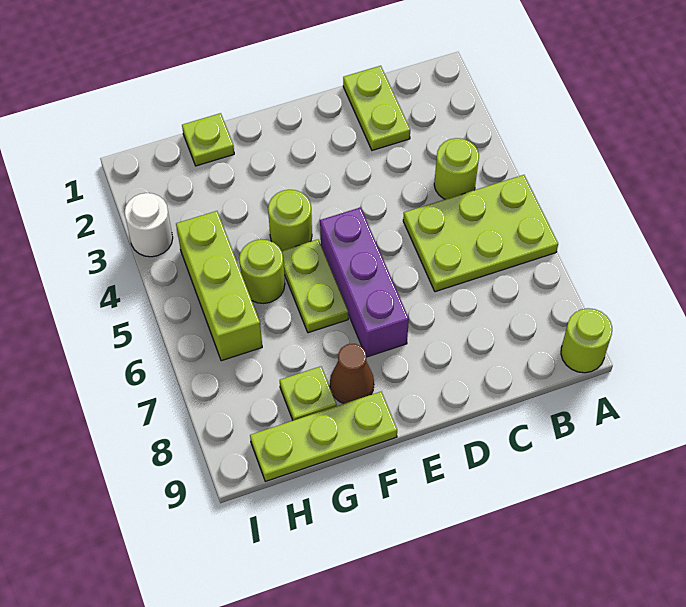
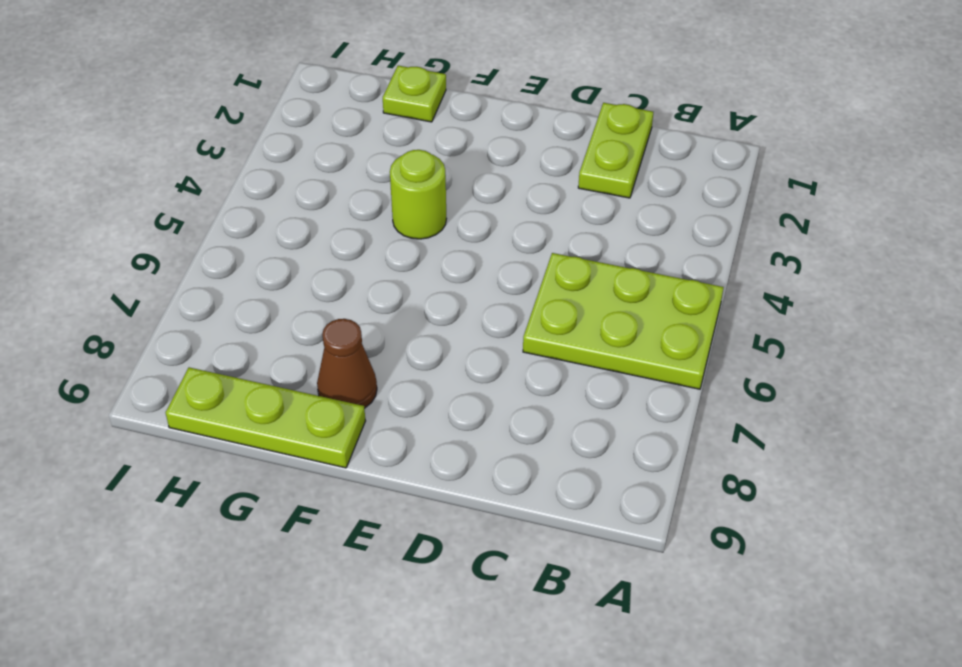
none -> lime round brick A9 level 1
none -> lime round brick B4 level 1
none -> purple brick E5:E7 level 1

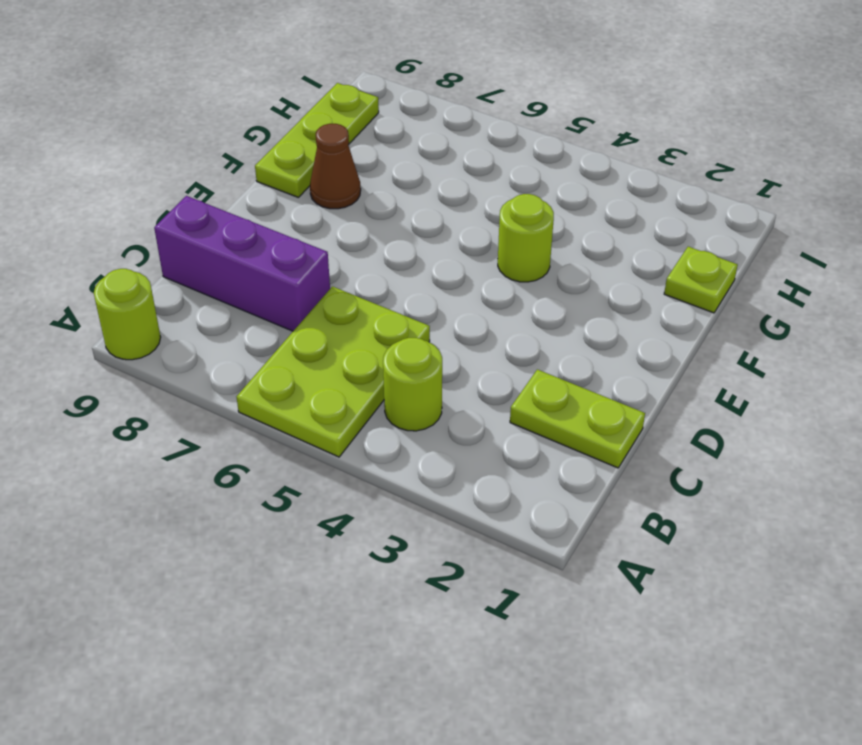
purple brick C7:C9 level 1 -> purple brick E5:E7 level 1
none -> lime plate F5:F6 level 1
none -> lime round brick G5 level 1
none -> lime plate G8 level 1

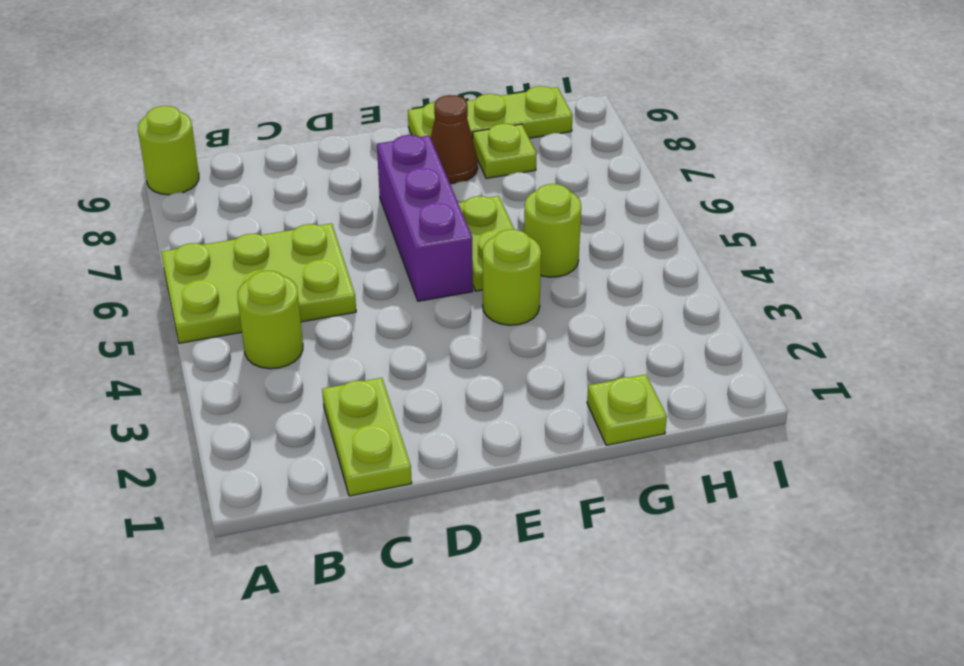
none -> lime brick H4:H6 level 1
none -> white round brick I3 level 1

